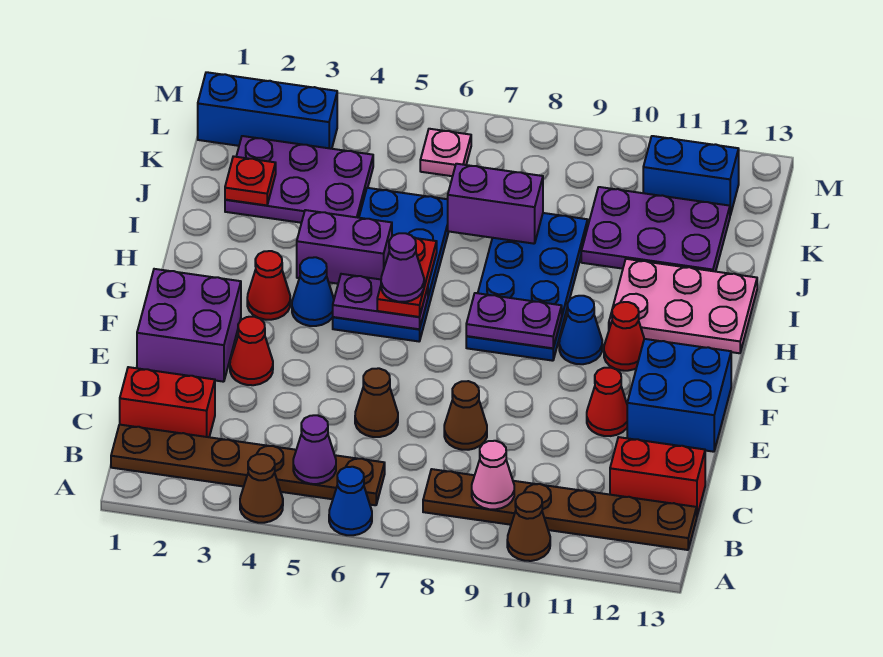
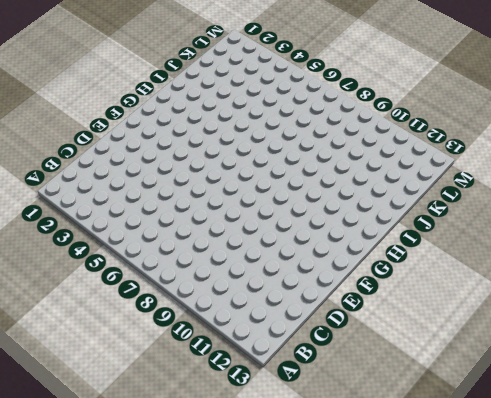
none -> brown cone A4 level 1
none -> blue cone A6 level 1
none -> brown cone A10 level 1
none -> brown plate B1:B6 level 1

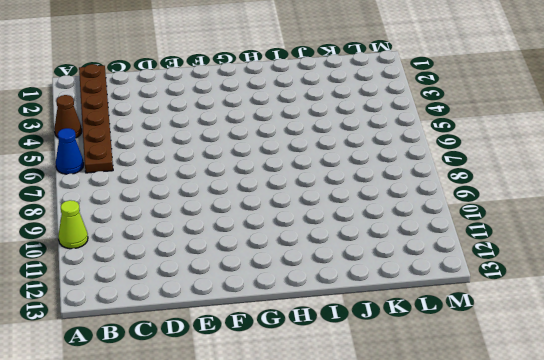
lime cone A10 level 1 -> brown cone A10 level 1
none -> brown plate B8:B13 level 1
none -> red brick C1:C2 level 1
none -> red brick C12:C13 level 1
none -> brown cone D6 level 1

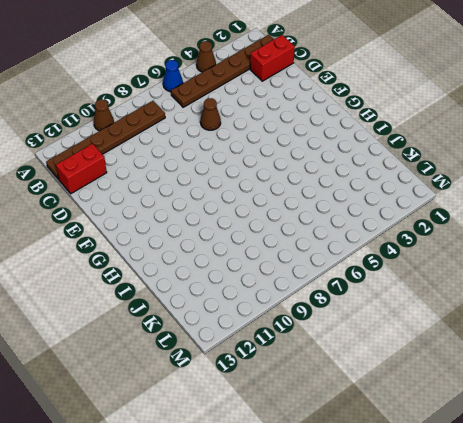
none -> brown cone D8 level 1
none -> purple brick E1:F2 level 1
none -> red cone E3 level 1
none -> red cone E11 level 1

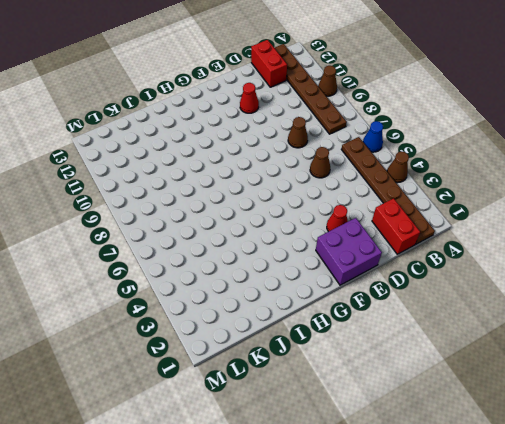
none -> blue brick E12:F13 level 1
none -> red cone G3 level 1
none -> blue cone G4 level 1
none -> blue plate G5:J6 level 1

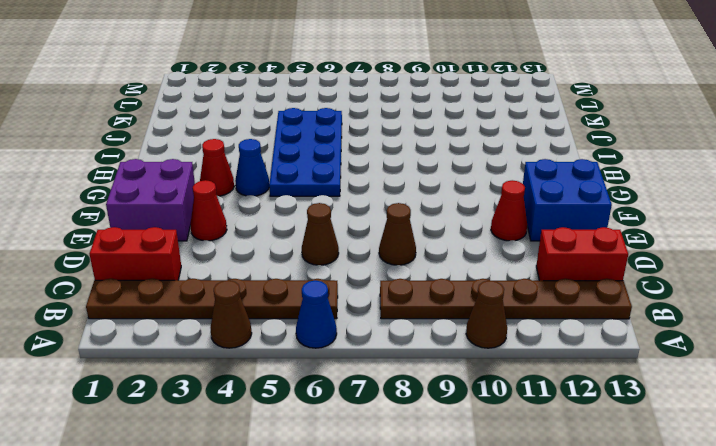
none -> blue plate G8:J9 level 1
none -> blue cone G10 level 1
none -> red cone G11 level 1
none -> pink plate H11:I13 level 1

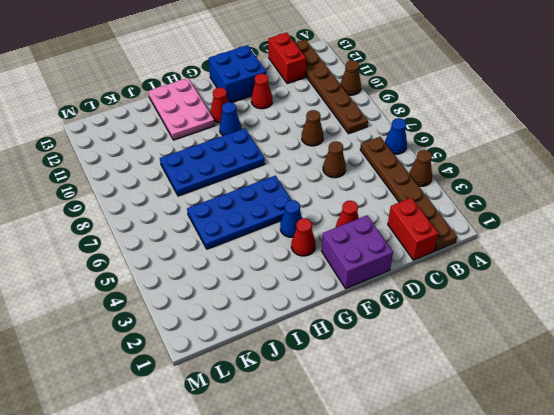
none -> purple plate J2:K4 level 1
none -> purple plate J10:K12 level 1
none -> blue brick L1:L3 level 1
none -> pink plate L6 level 1

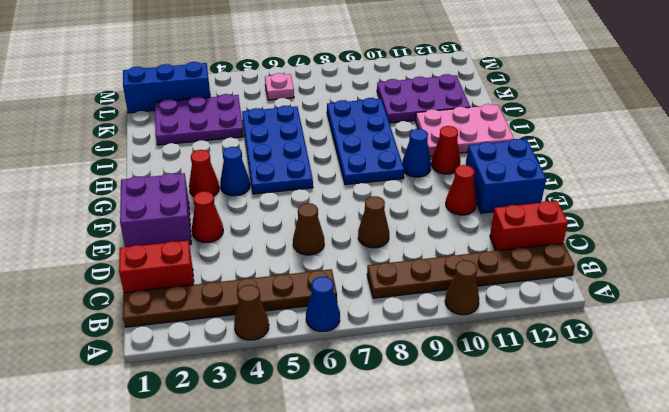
none -> blue brick L11:L12 level 1
none -> purple cone B5 level 2
none -> pink cone B9 level 2
none -> purple plate G5:G6 level 2

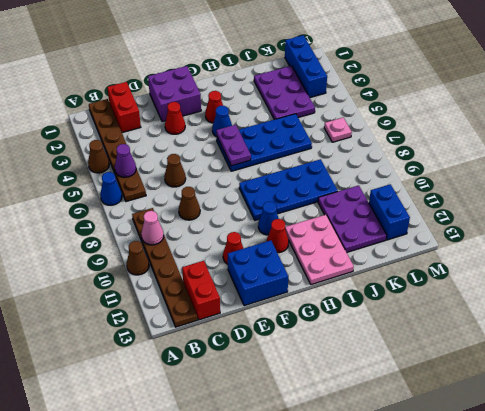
none -> purple plate G8:G9 level 2
none -> purple brick H4:H5 level 2
none -> red plate J2 level 2
none -> purple brick J7:J8 level 2

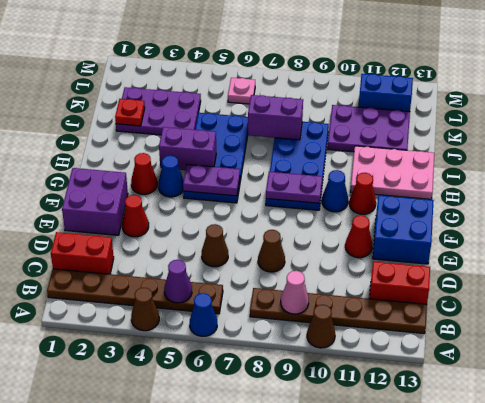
none -> blue brick L1:L3 level 1
none -> red plate G6:H6 level 3
none -> purple cone G6 level 4

